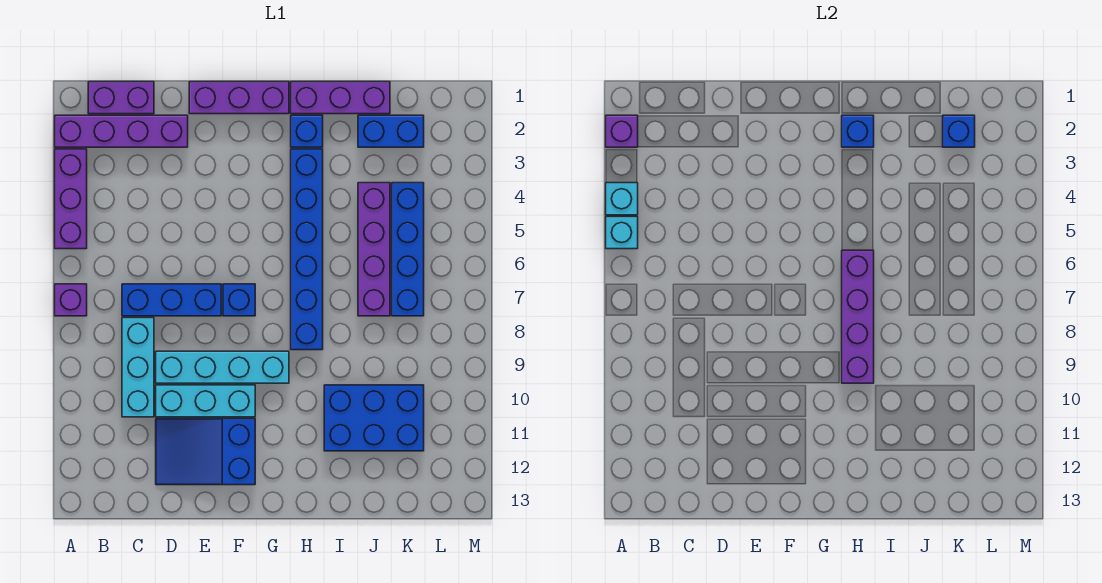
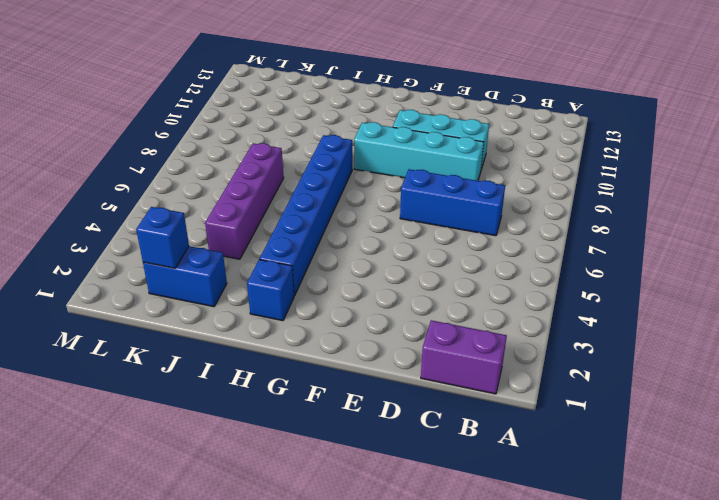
none -> purple brick A2:D2 level 1
none -> purple brick A3:A5 level 1
none -> purple brick A7 level 1

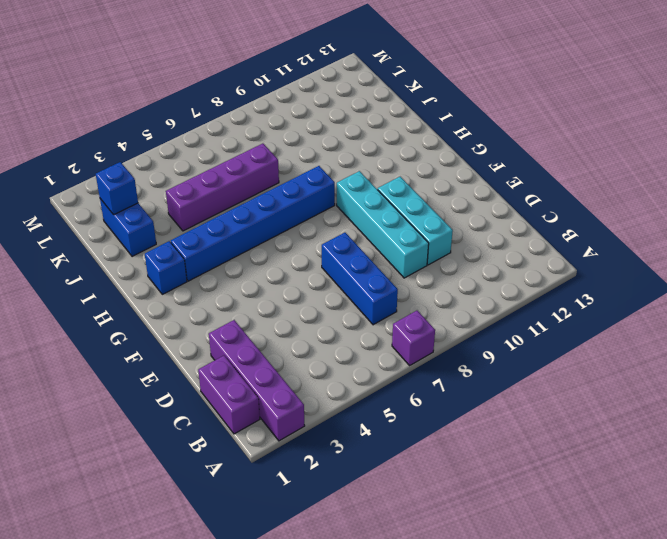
none -> purple brick A3:A5 level 1
none -> cyan brick C8:C10 level 1
none -> blue slope D11:F12 level 1 top F

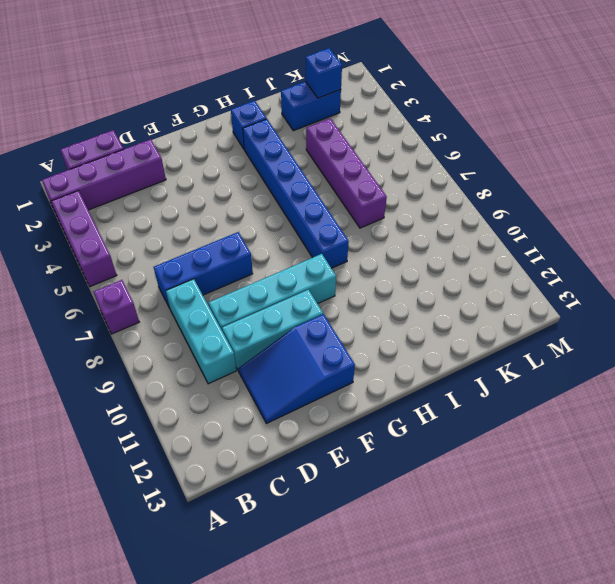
none -> purple brick E1:G1 level 1
none -> blue brick F7 level 1
none -> purple brick H1:J1 level 1

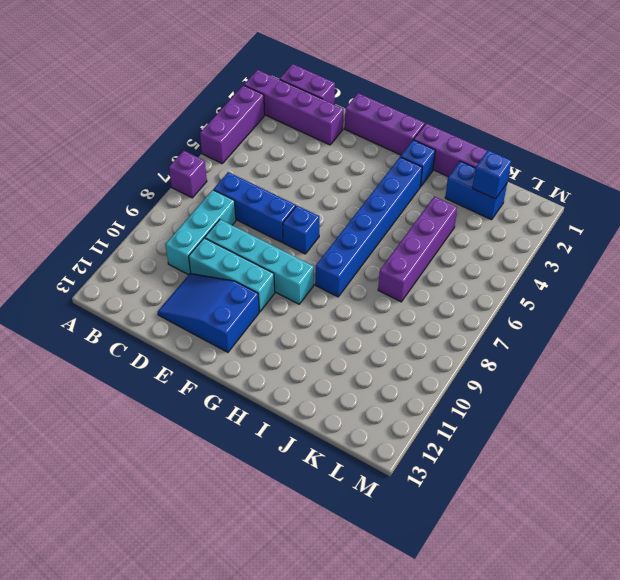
none -> blue brick I10:K11 level 1
none -> blue brick K4:K7 level 1
none -> purple brick A2 level 2

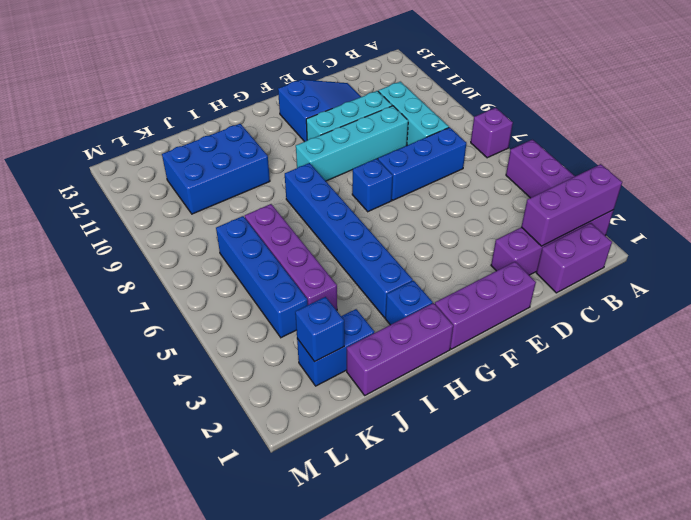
purple brick A2:C2 level 2 -> purple brick A2 level 2
none -> cyan brick A4 level 2
none -> cyan brick A5 level 2
none -> blue brick H2 level 2

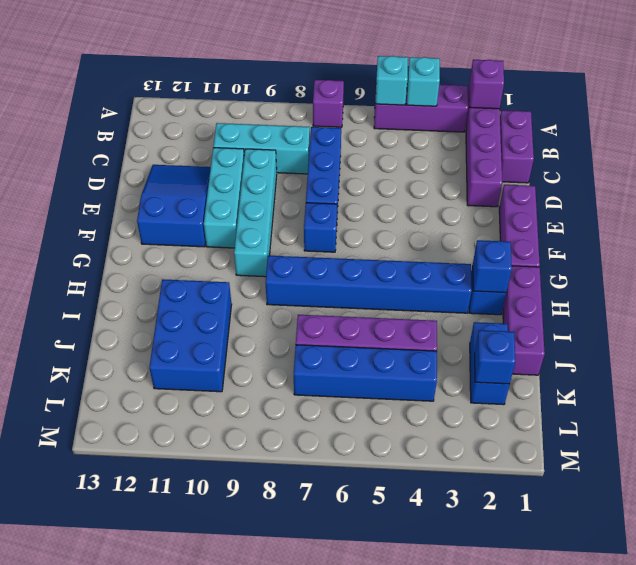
none -> purple brick H6:H9 level 2

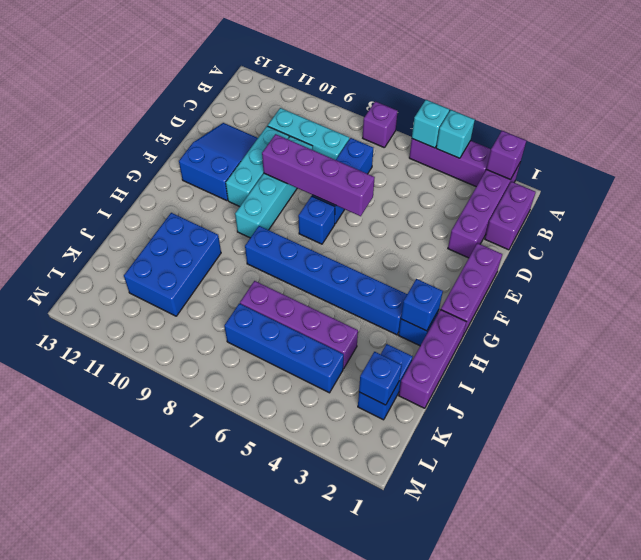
purple brick E6:E9 level 2 -> purple brick H6:H9 level 2

